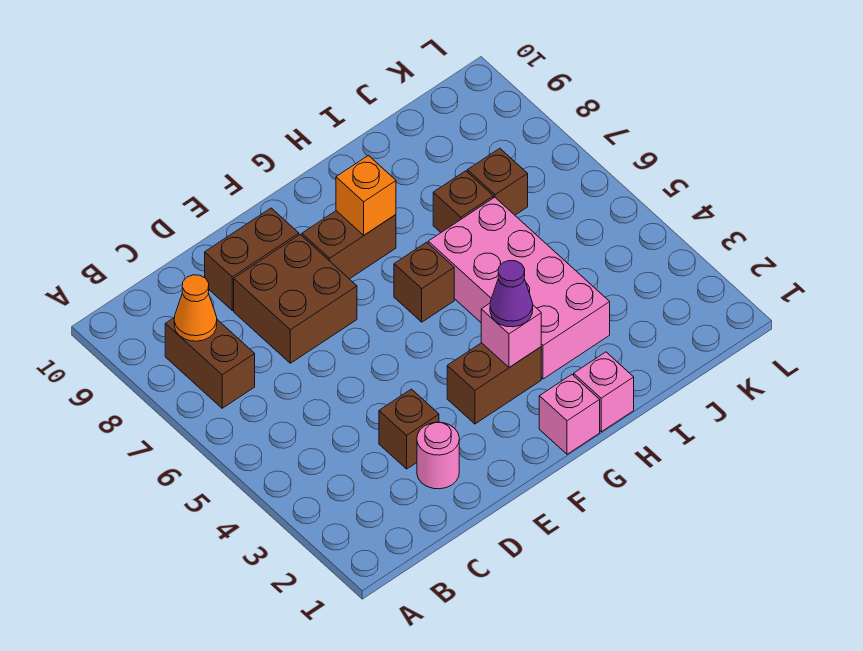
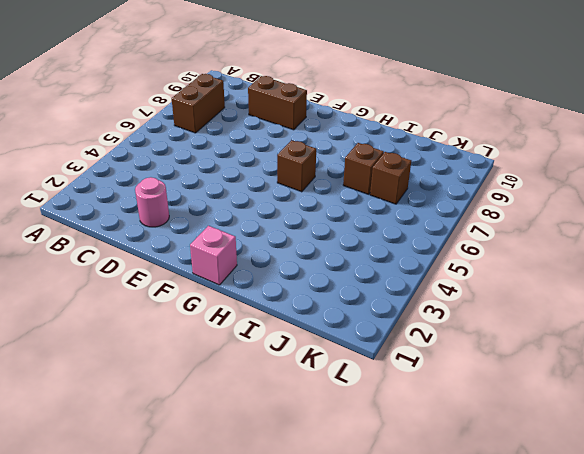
none -> brown brick D3 level 1
none -> brown brick D7:E8 level 1
none -> brown brick F3:G3 level 1

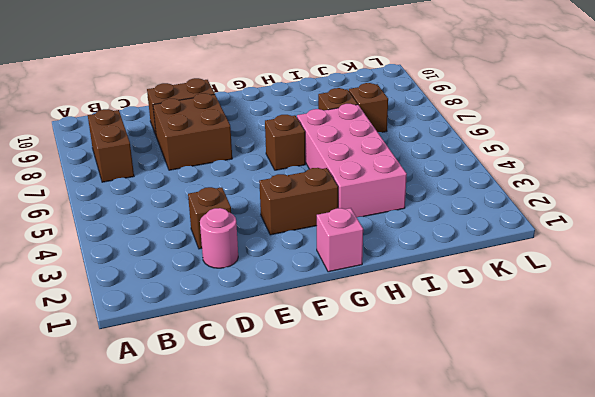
none -> brown brick F8:G8 level 1
none -> pink brick H1 level 1
none -> orange cone B8 level 2

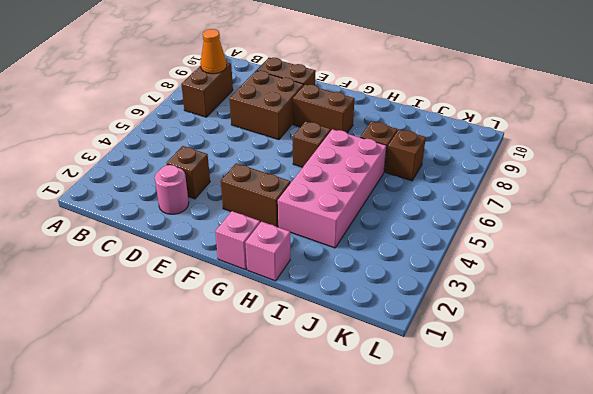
none -> pink brick G3 level 2
none -> orange brick G8 level 2
none -> purple cone G3 level 3

